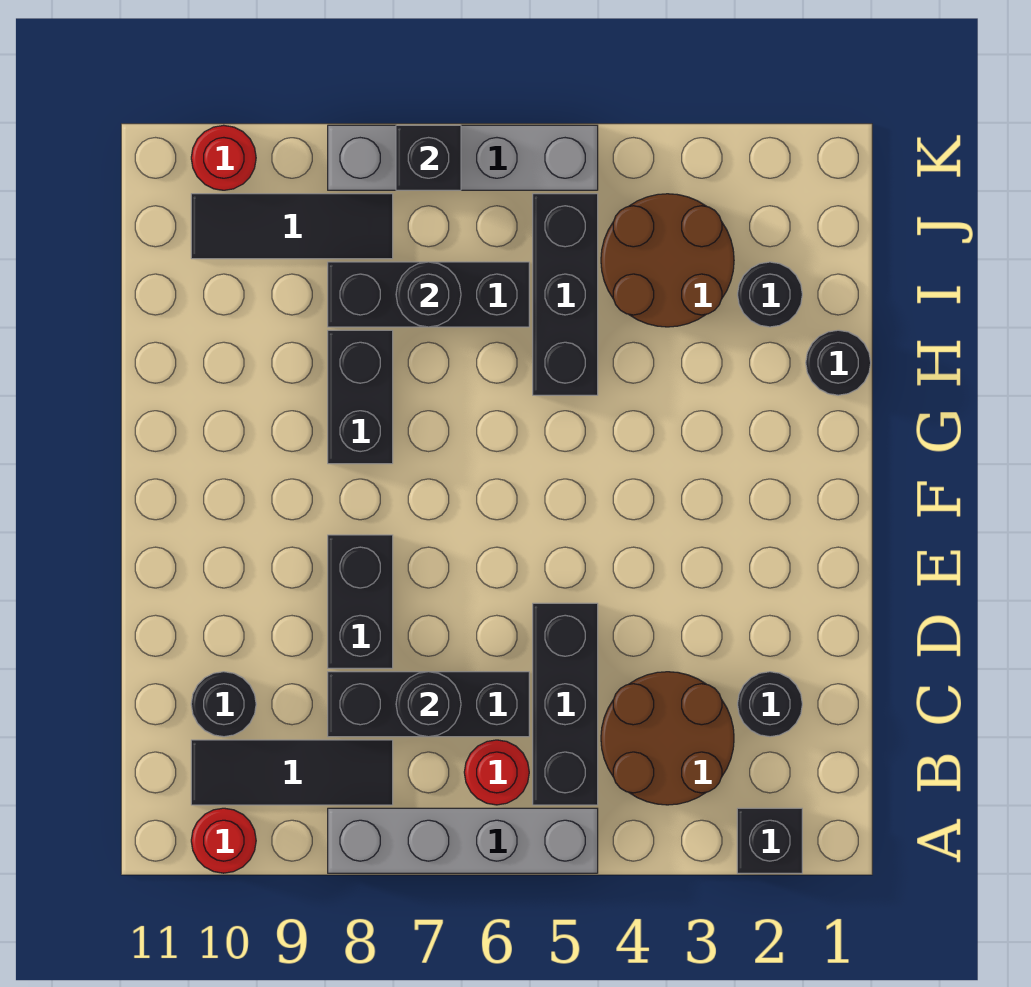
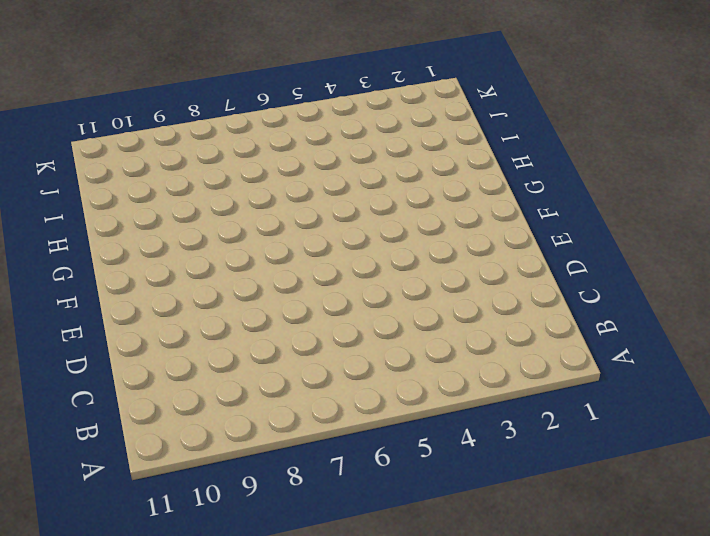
none -> black brick A2 level 1
none -> grey brick A5:A8 level 1
none -> red round brick A10 level 1

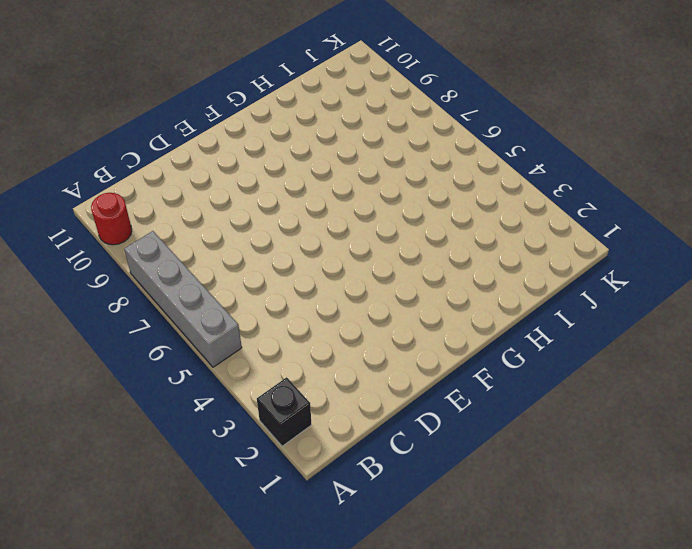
none -> brown round brick B3:C4 level 1
none -> black brick B5:D5 level 1
none -> red round brick B6 level 1

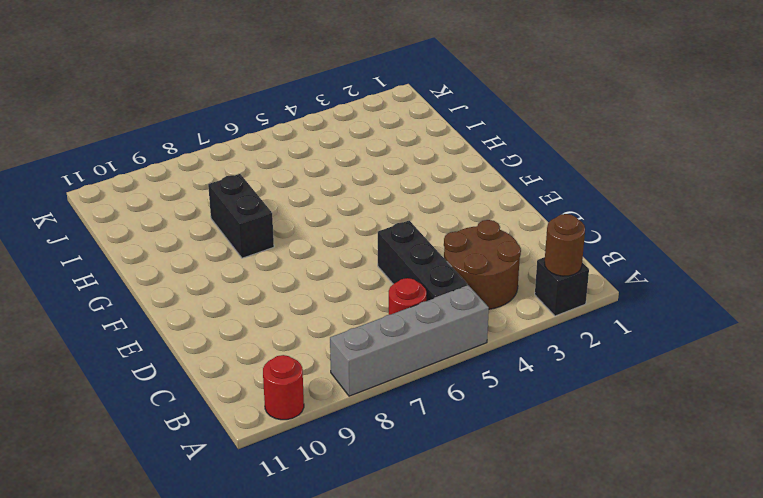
brown round brick A2 level 2 -> none
none -> black tile B8:B10 level 1
none -> black round brick C2 level 1
none -> black brick C6:C8 level 1

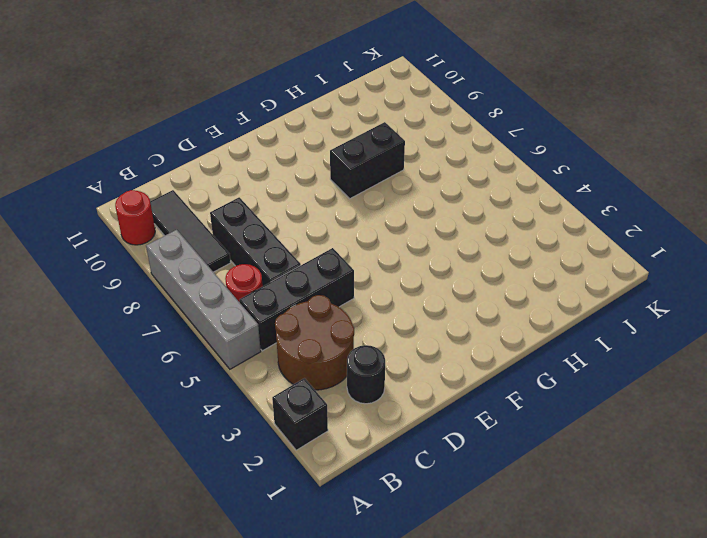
none -> black round brick C10 level 1
none -> black brick D8:E8 level 1
none -> black round brick H1 level 1

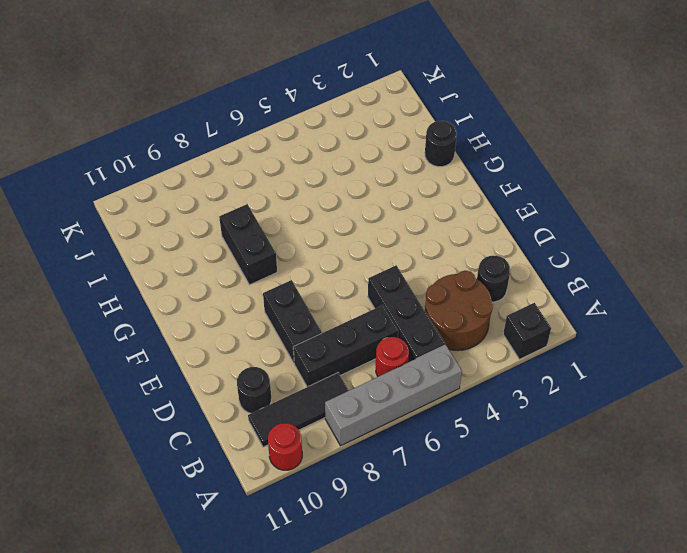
none -> black brick H5:J5 level 1
none -> black round brick I2 level 1
none -> brown round brick I3:J4 level 1

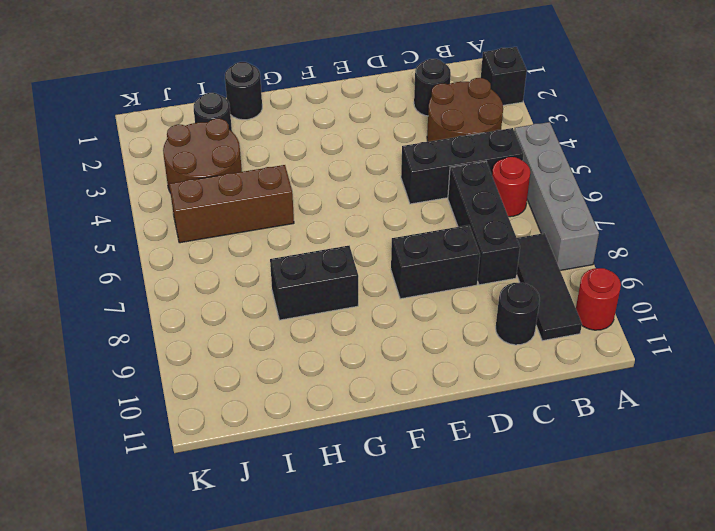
brown brick H5:J5 level 1 -> black brick H5:J5 level 1
none -> black brick I6:I8 level 1
none -> black tile J8:J10 level 1
none -> grey brick K5:K8 level 1

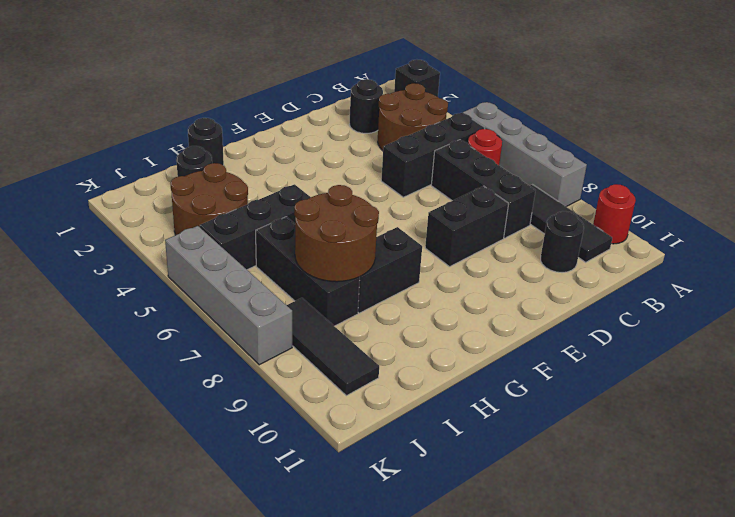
brown round brick H7:I8 level 2 -> black round brick I7 level 2
none -> red round brick K10 level 1
none -> black round brick C7 level 2
none -> black brick K7 level 2

